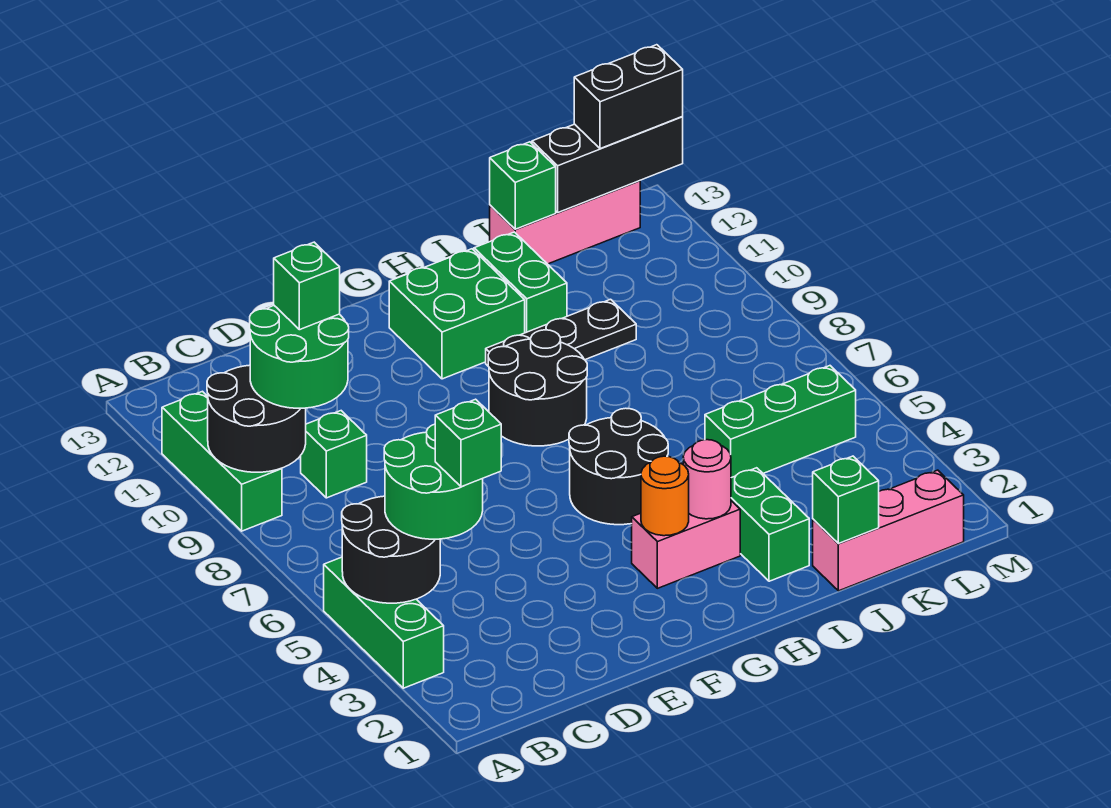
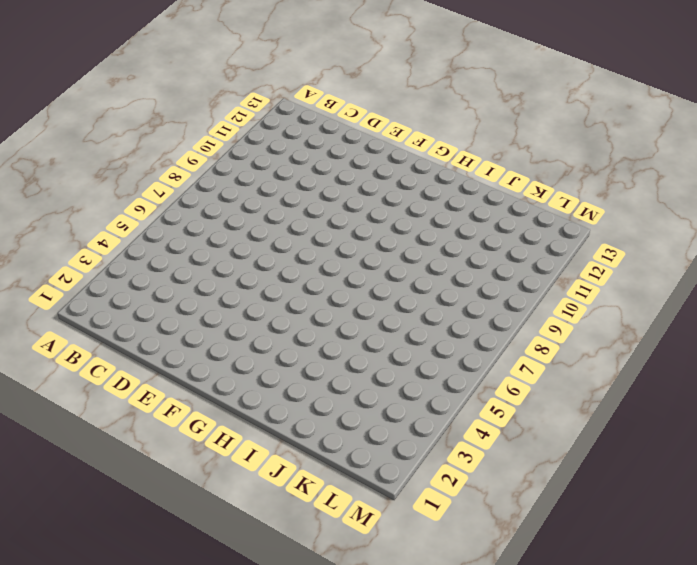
none -> green brick A3:A5 level 1
none -> green brick A9:A11 level 1
none -> green brick C9 level 1

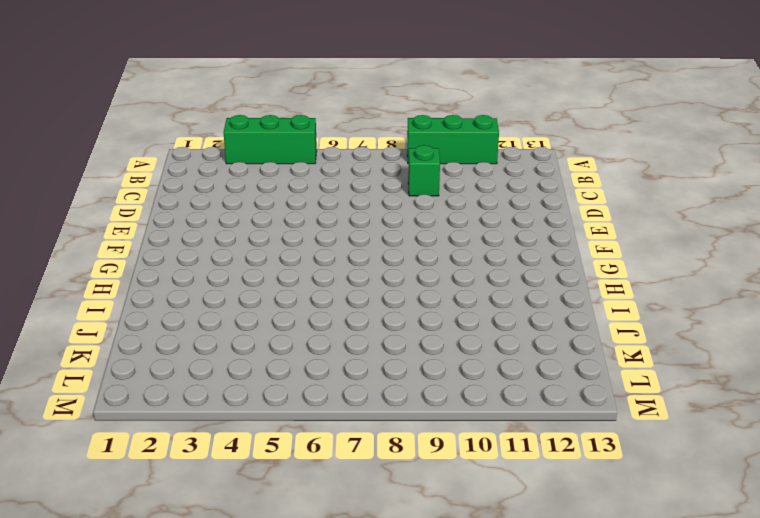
none -> pink brick G3:H3 level 1
none -> black round brick G5:H6 level 1
none -> black round brick G8:H9 level 1

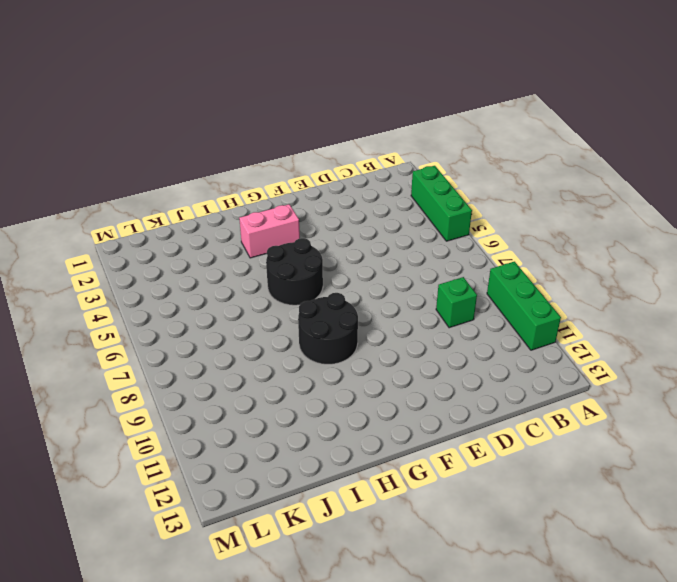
none -> green brick G11:H12 level 1
none -> black plate H10:J10 level 1
none -> green brick I2:I3 level 1

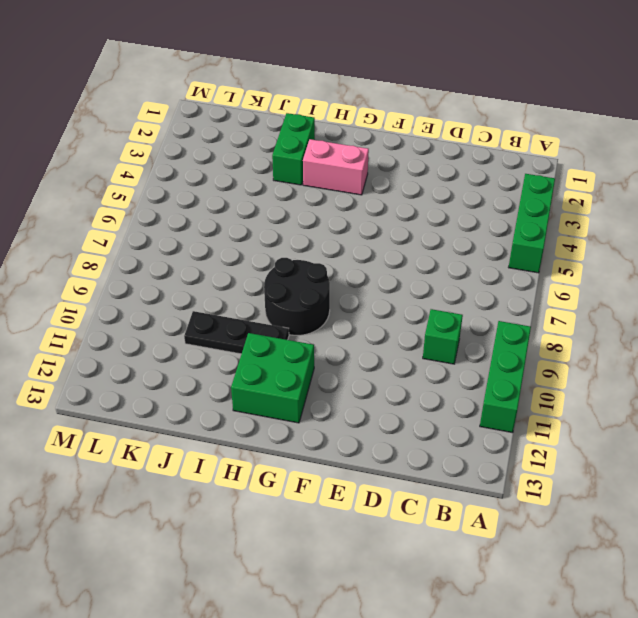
none -> black round brick G5:H6 level 1
none -> green brick I11:I12 level 1
none -> pink brick J1:L1 level 1

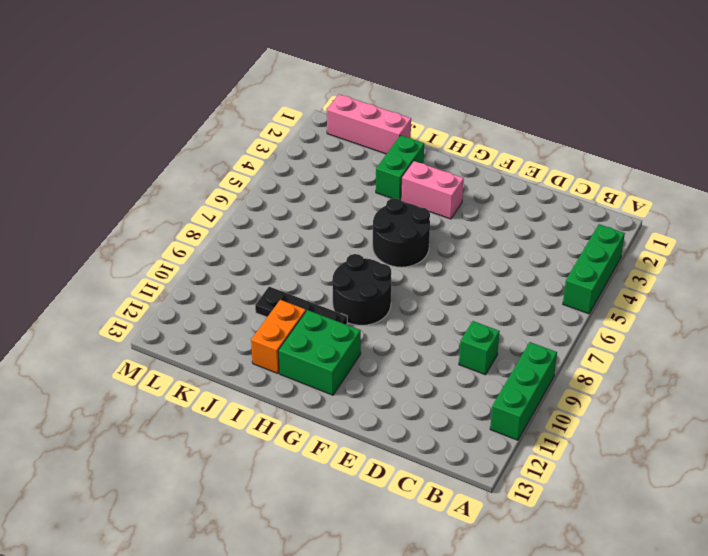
orange brick I11:I12 level 1 -> green brick I11:I12 level 1
none -> green brick J5:L5 level 1
none -> pink brick J13:L13 level 1
none -> black round brick A4:B5 level 2

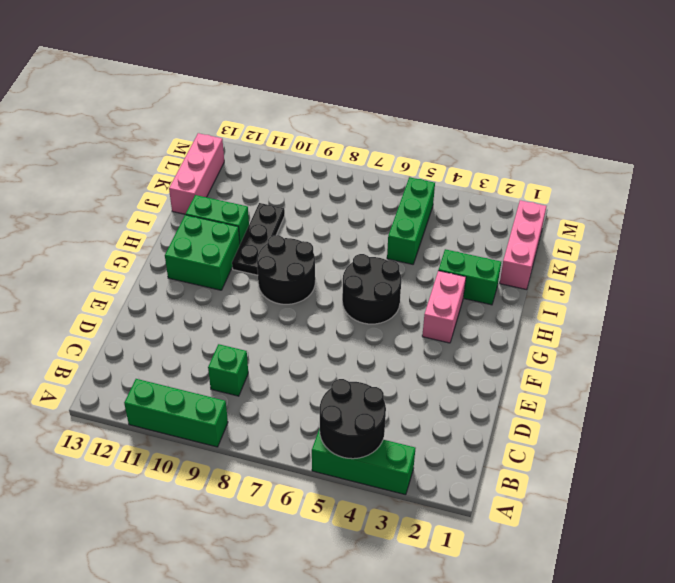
none -> black round brick A9:B10 level 2
none -> orange round brick G3 level 2
none -> pink round brick H3 level 2

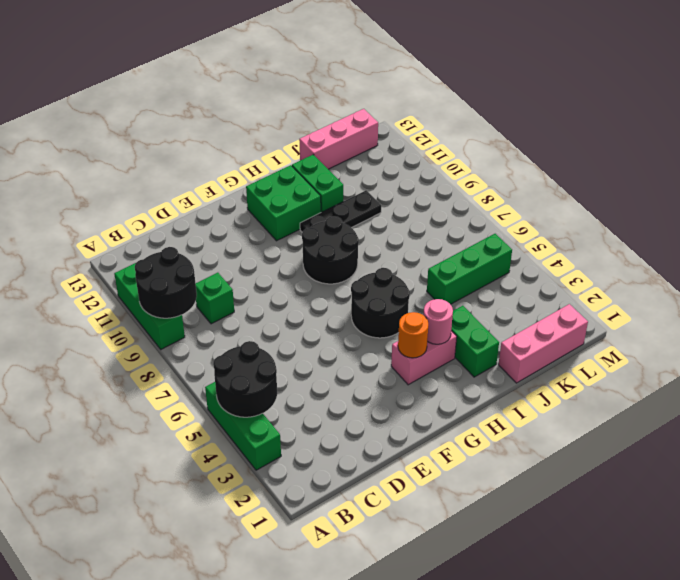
none -> green brick J1 level 2
none -> green brick J13 level 2
none -> black brick K13:M13 level 2

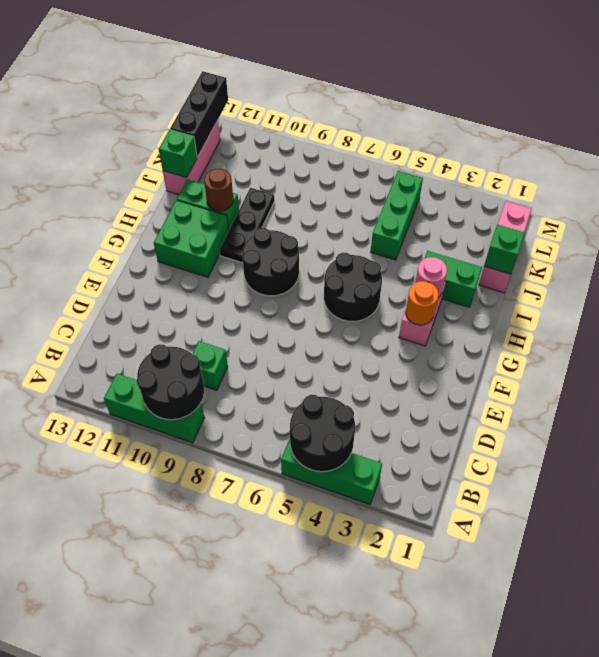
brown round brick I11 level 2 -> none
none -> green round brick B4:C5 level 3
none -> green round brick B9:C10 level 3
none -> black brick L13:M13 level 3

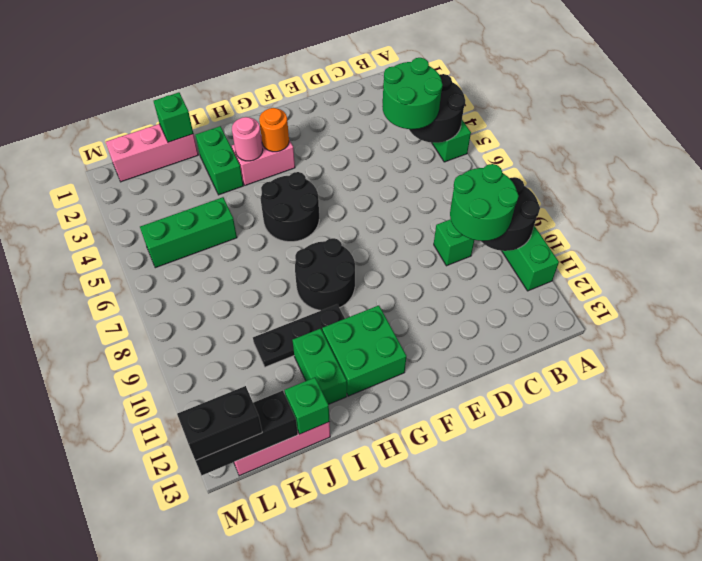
none -> green brick C4 level 4
none -> green brick C10 level 4

